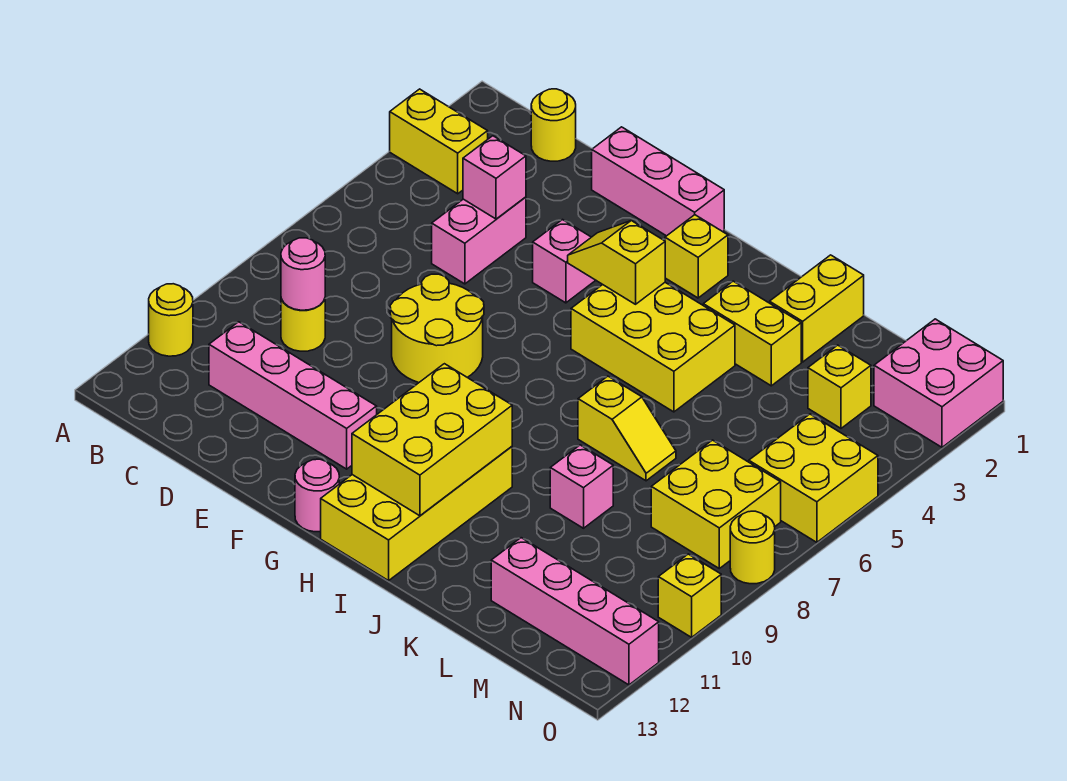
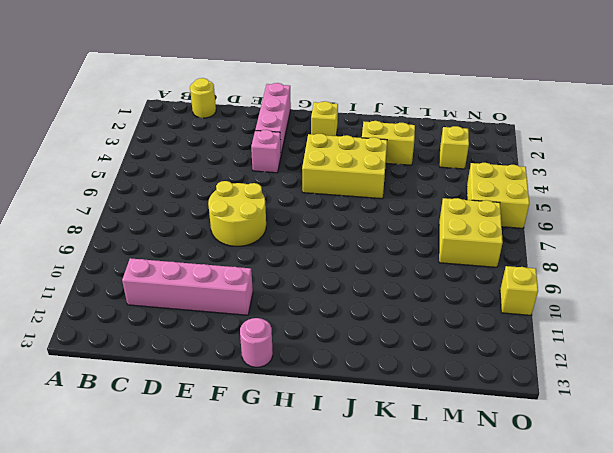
pink brick F1:F3 level 1 -> pink brick E1:G1 level 1
none -> yellow brick A3:B3 level 1
none -> yellow round brick A11 level 1
none -> yellow round brick C9 level 1

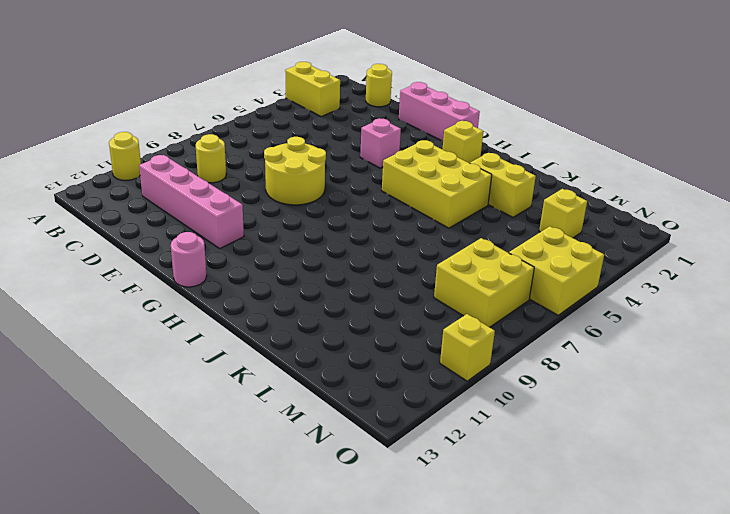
none -> pink brick D4:D5 level 1
none -> yellow brick H10:I13 level 1
none -> yellow slope J7:K7 level 1 top J

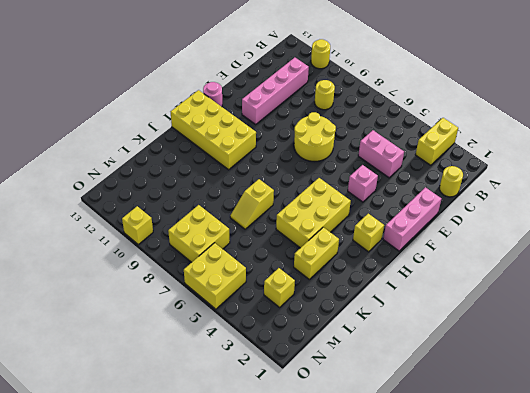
none -> yellow brick K1:K2 level 1
none -> pink brick K9 level 1
none -> pink brick L12:O12 level 1

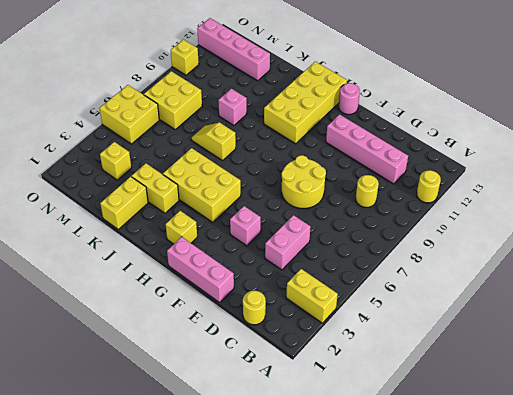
none -> pink brick N1:O2 level 1
none -> yellow round brick O8 level 1
none -> pink round brick C9 level 2

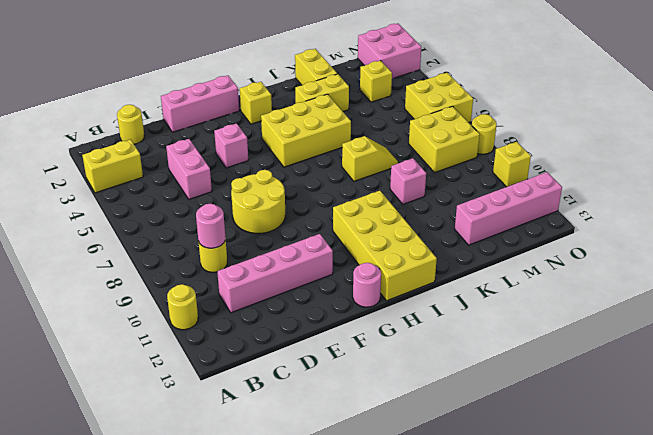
none -> pink brick D4 level 2
none -> yellow slope G4:H4 level 2 top H
none -> yellow brick H10:I12 level 2

